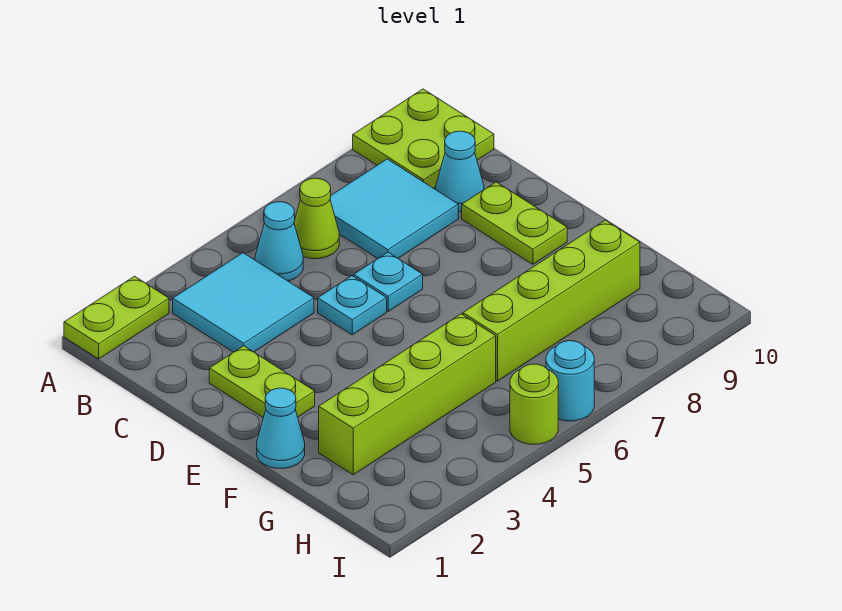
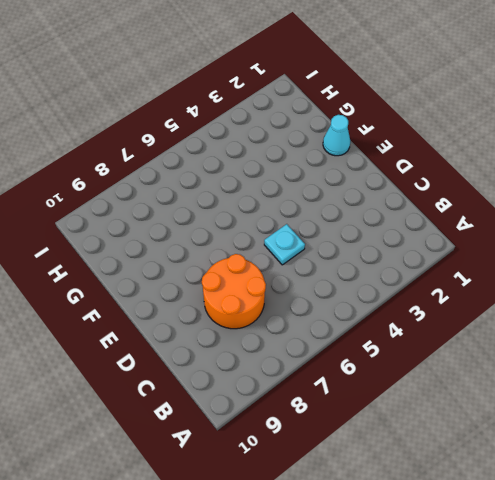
orange round brick C7:D8 level 1 -> cyan tile B7:C8 level 1
none -> lime plate A1:A2 level 1
none -> lime plate A9:B10 level 1
none -> cyan tile B3:C4 level 1

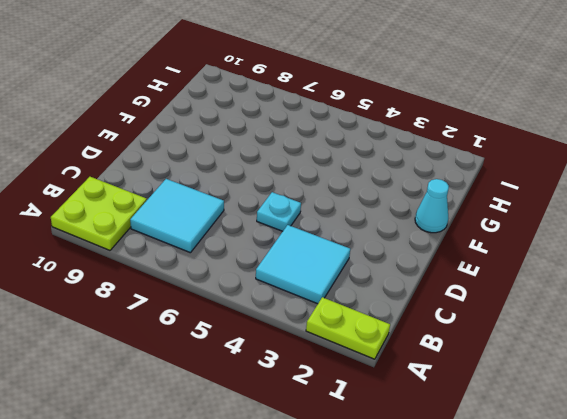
none -> cyan cone B5 level 1
none -> lime cone B6 level 1
none -> cyan cone C9 level 1

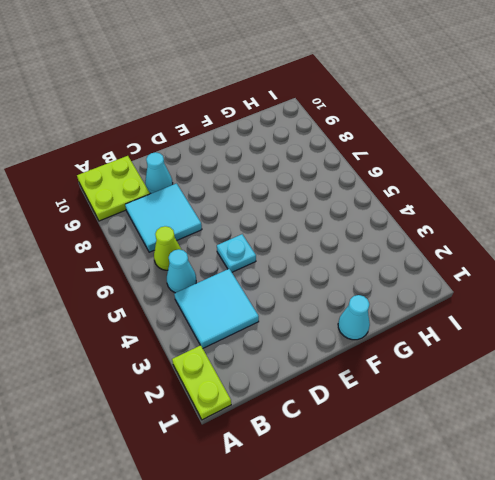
none -> lime plate D2:E2 level 1
none -> cyan plate D6 level 1
none -> lime plate D9:E9 level 1

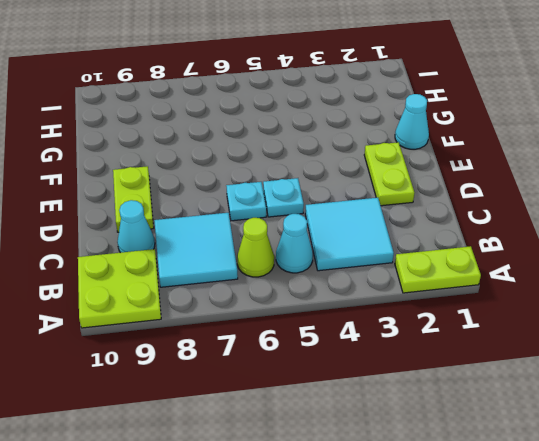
none -> lime brick G2:G5 level 1
none -> lime brick G6:G9 level 1
none -> lime round brick I5 level 1

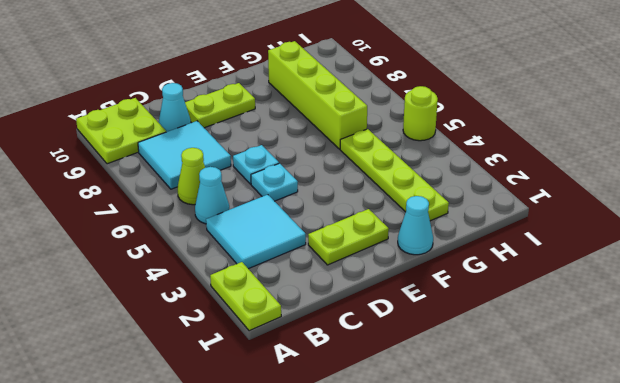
lime plate G2:G5 level 1 -> lime brick G2:G5 level 1
none -> cyan round brick I6 level 1

